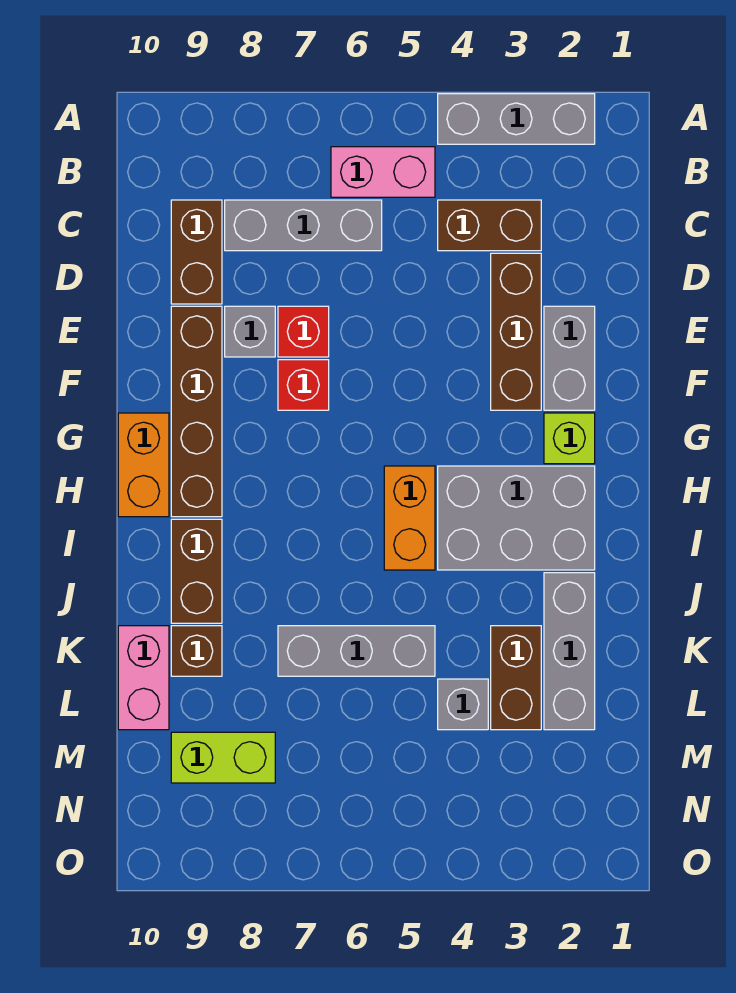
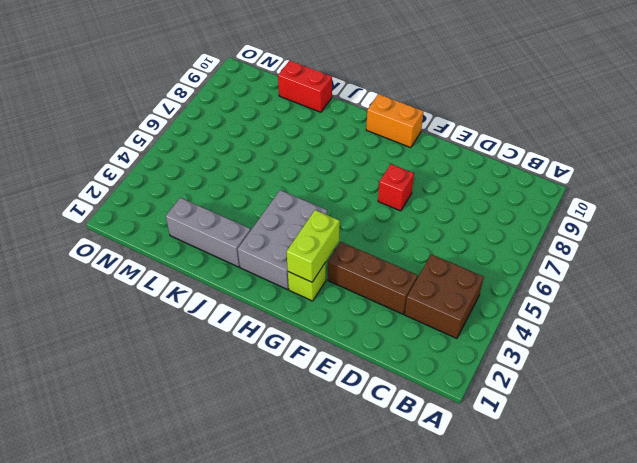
brown brick B3:C4 level 1 -> brown brick C3:C4 level 1
lime brick G2:G3 level 2 -> lime brick M8:M9 level 1
red brick K10:L10 level 1 -> pink brick K10:L10 level 1
none -> grey brick A2:A4 level 1
none -> pink brick B5:B6 level 1
none -> grey brick C6:C8 level 1

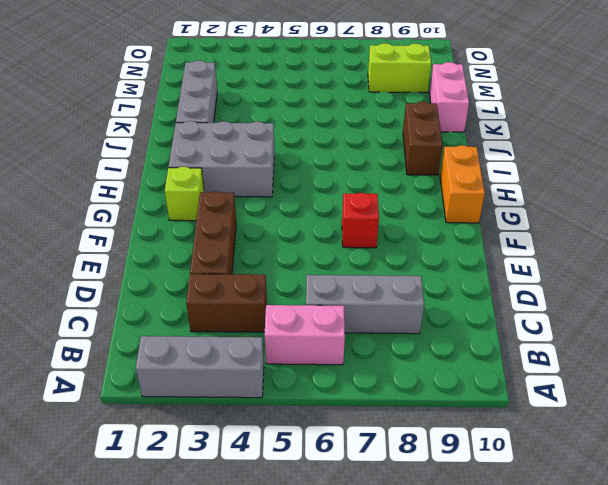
none -> brown brick C9:D9 level 1
none -> grey brick E2:F2 level 1
none -> red brick E7 level 1

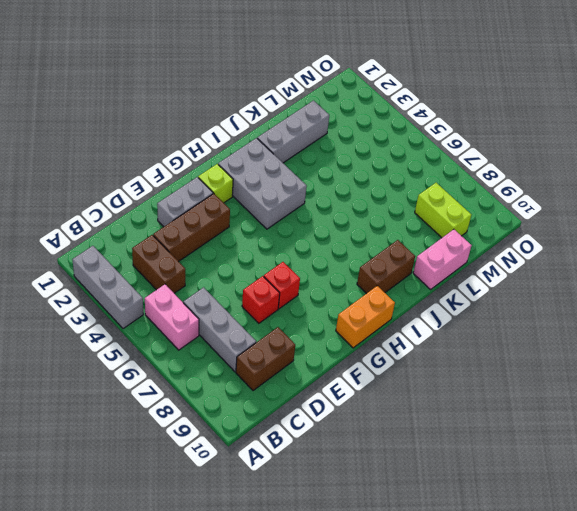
none -> grey brick E8 level 1
none -> brown brick E9:H9 level 1
none -> orange brick H5:I5 level 1

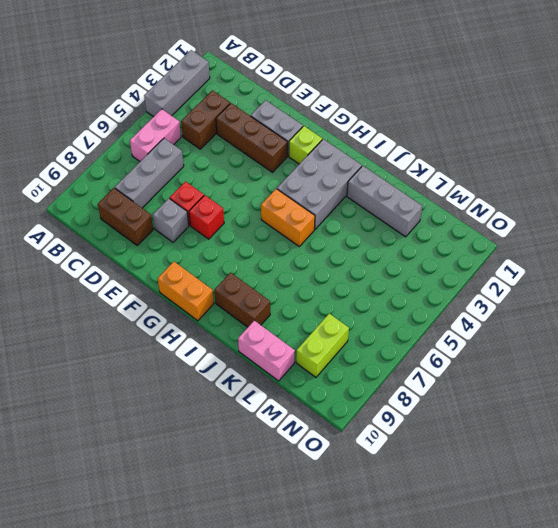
none -> brown brick E9:H9 level 1
none -> brown brick K3:L3 level 1
none -> grey brick K5:K7 level 1

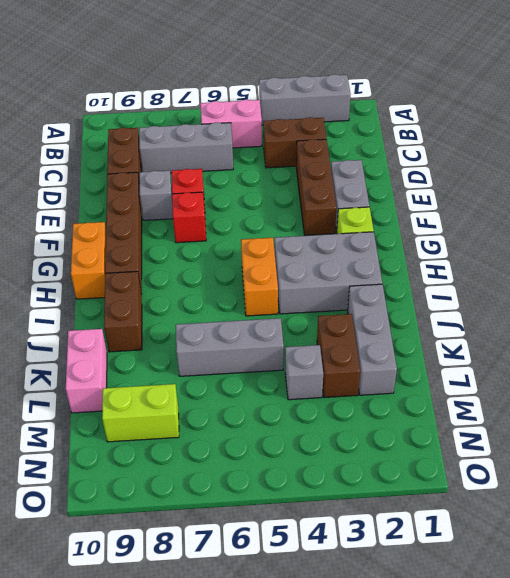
none -> brown brick K9 level 1

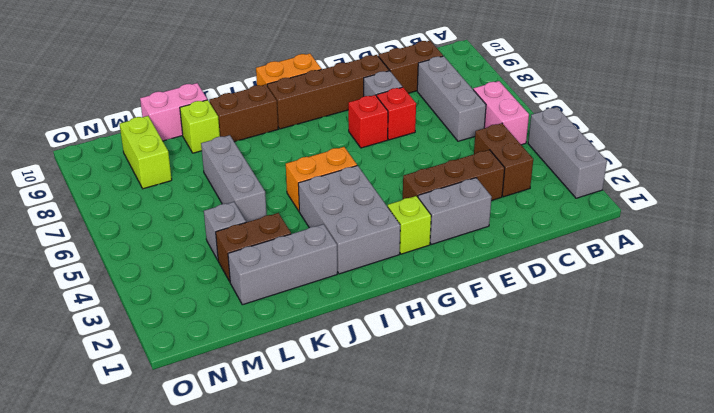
lime brick K9 level 1 -> brown brick K9 level 1

